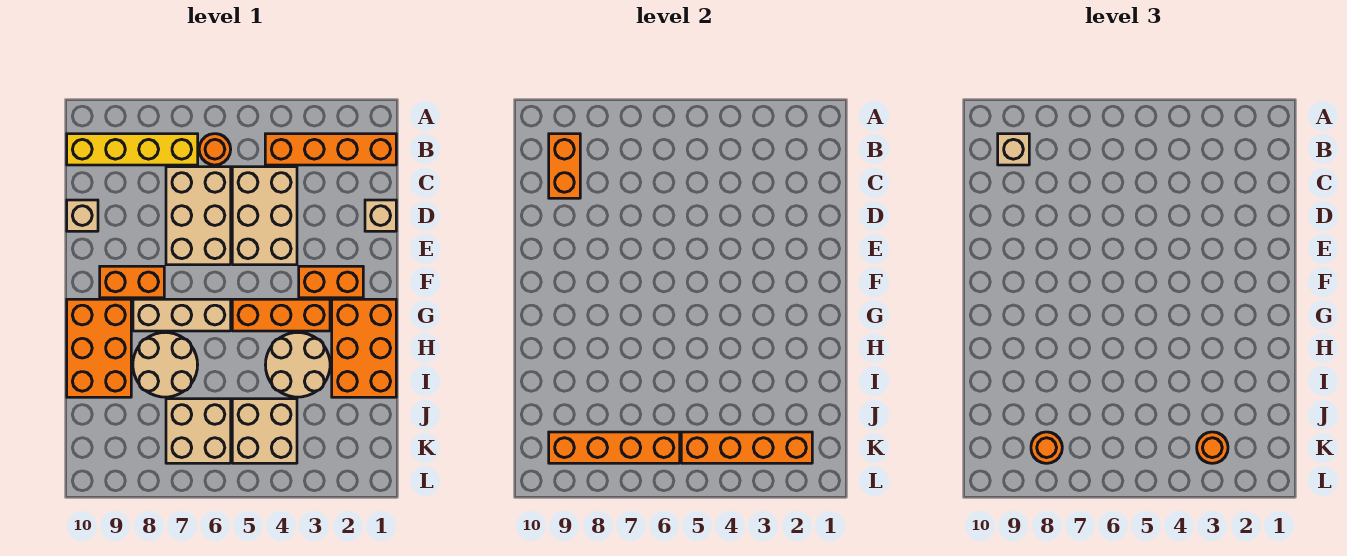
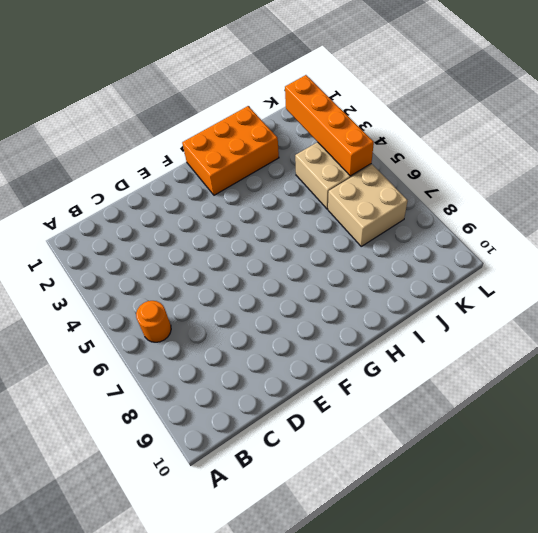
none -> orange brick B1:B4 level 1
none -> yellow brick B7:B10 level 1
none -> tan brick C4:E5 level 1

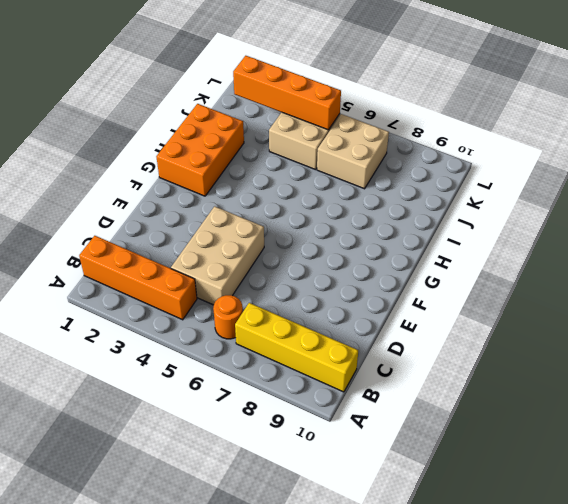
none -> tan brick C6:E7 level 1
none -> tan brick D1 level 1
none -> tan brick D10 level 1

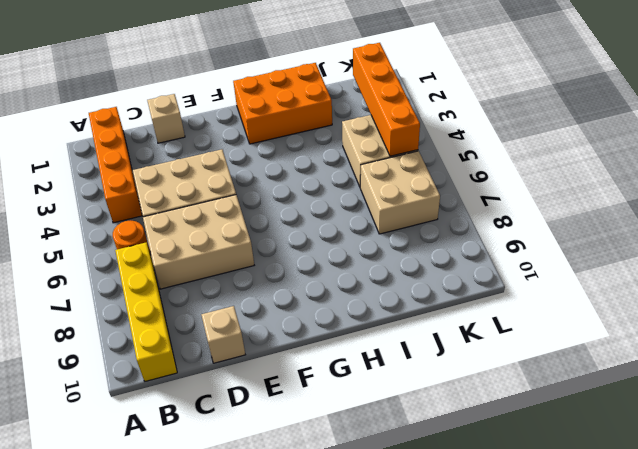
none -> orange brick F2:F3 level 1
none -> orange brick F8:F9 level 1
none -> orange brick G3:G5 level 1

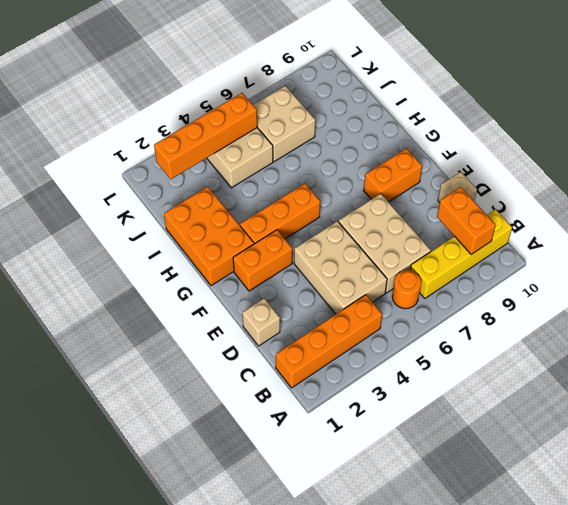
none -> tan brick G6:G8 level 1
none -> orange brick G9:I10 level 1
none -> tan round brick H3:I4 level 1

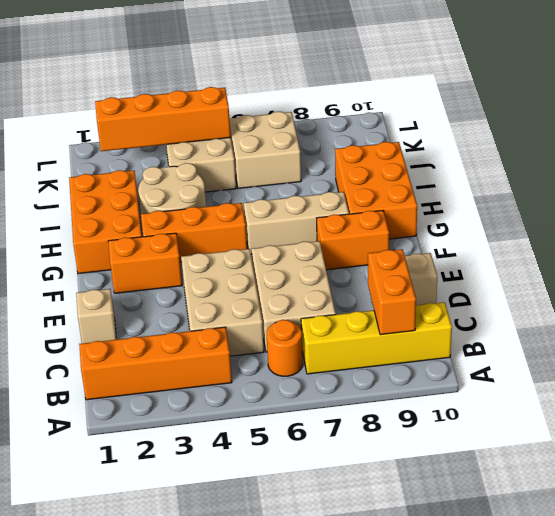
none -> tan round brick H7:I8 level 1
none -> orange brick K6:K9 level 2
none -> tan brick B9 level 3

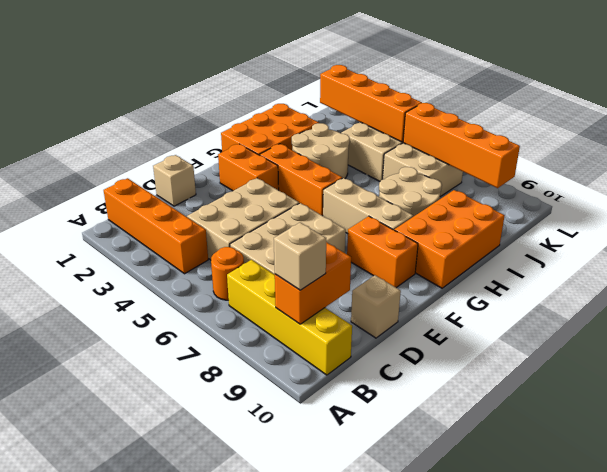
none -> orange round brick K3 level 3
none -> orange round brick K8 level 3

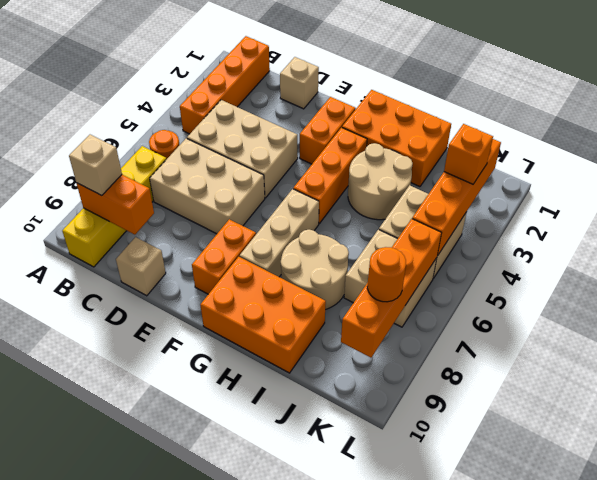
orange brick K3 level 3 -> orange round brick K3 level 3

